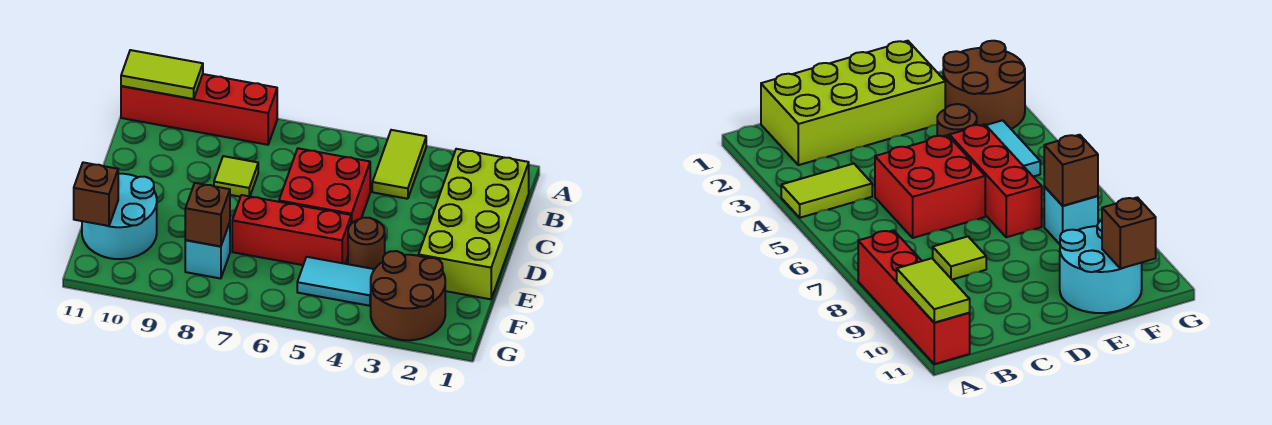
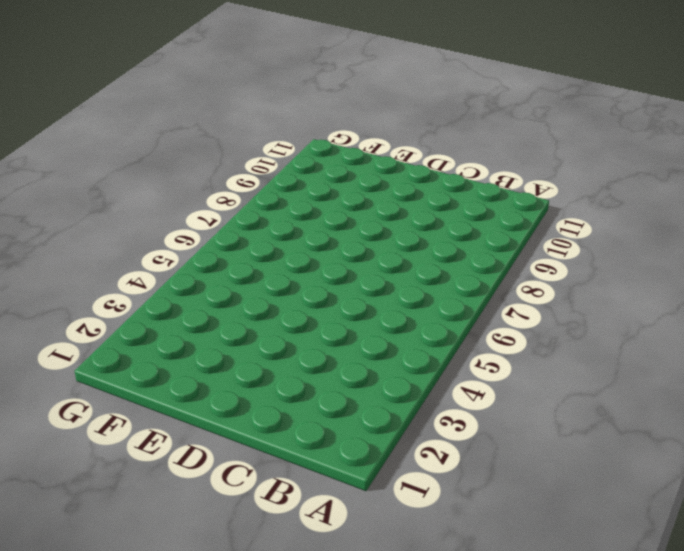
none -> lime tile A4:B4 level 1
none -> red brick A8:A11 level 1
none -> lime brick B1:E2 level 1

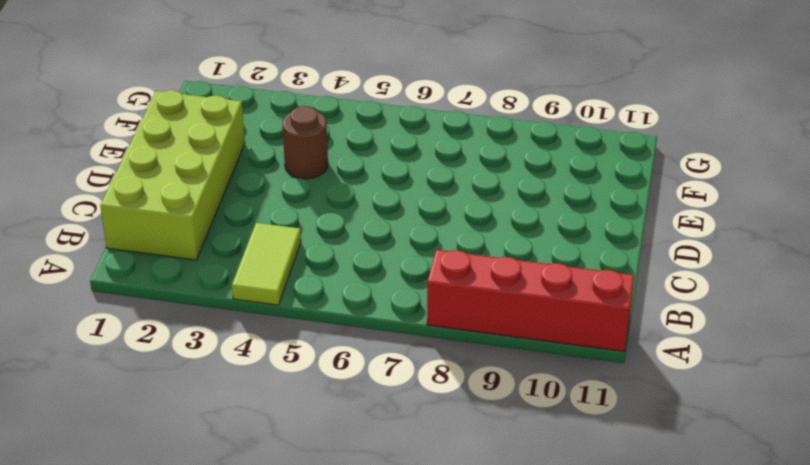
none -> red brick C5:D6 level 1
none -> lime tile C8 level 1
none -> red brick E5:E7 level 1

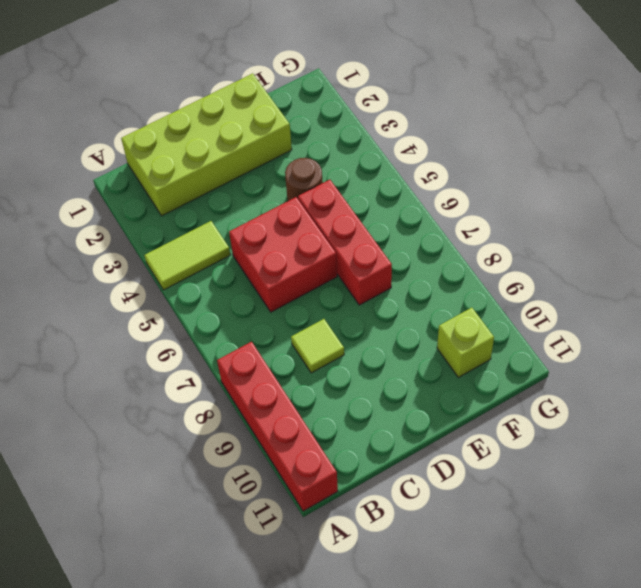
lime brick F10 level 1 -> cyan round brick E10:F11 level 1
none -> brown round brick F2:G3 level 1
none -> cyan tile F4:F5 level 1
none -> cyan brick F8 level 1

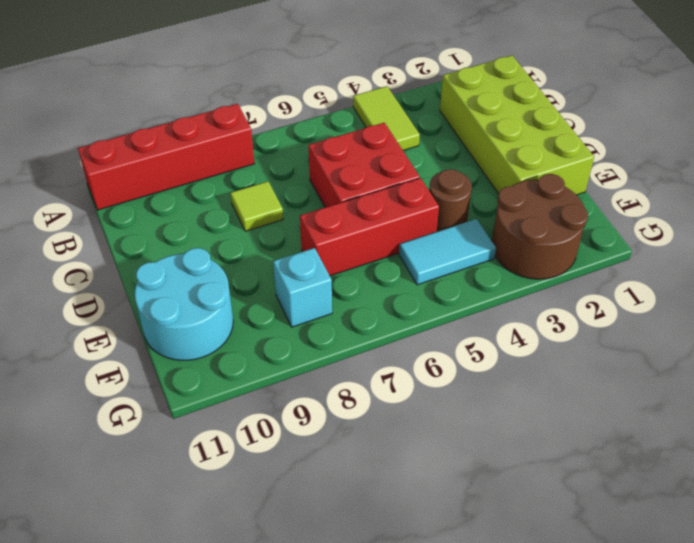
none -> lime tile A10:A11 level 2
none -> brown brick F8 level 2
none -> brown brick F11 level 2

